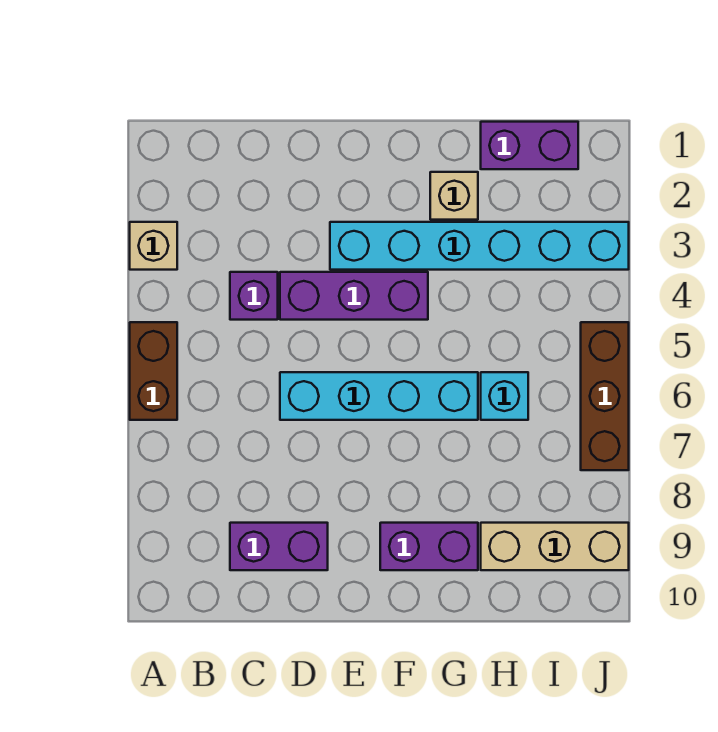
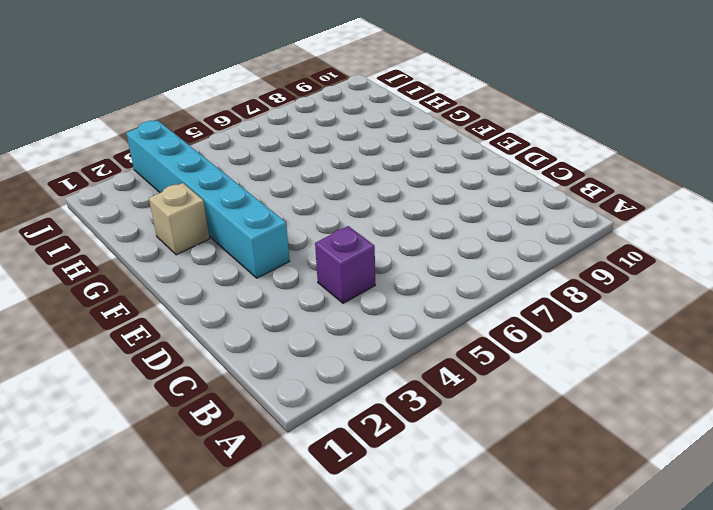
none -> tan brick A3 level 1
none -> brown brick A5:A6 level 1
none -> purple brick C9:D9 level 1

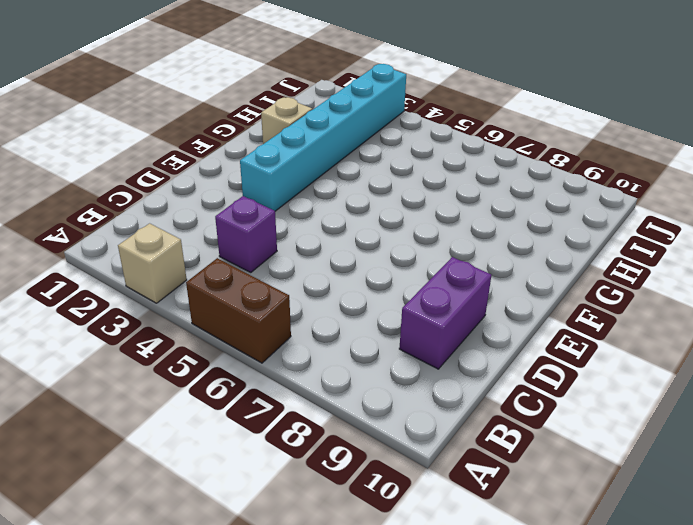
none -> purple brick D4:F4 level 1
none -> cyan brick D6:G6 level 1
none -> purple brick F9:G9 level 1

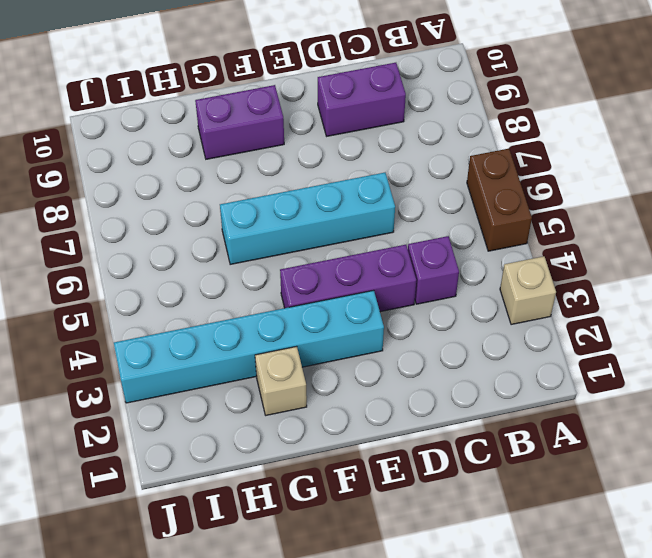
none -> purple brick H1:I1 level 1
none -> cyan brick H6 level 1
none -> tan brick H9:J9 level 1

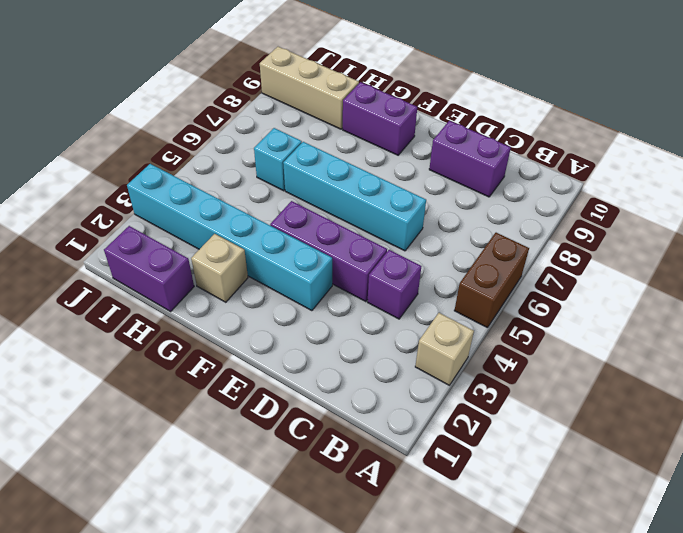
none -> brown brick J5:J7 level 1

